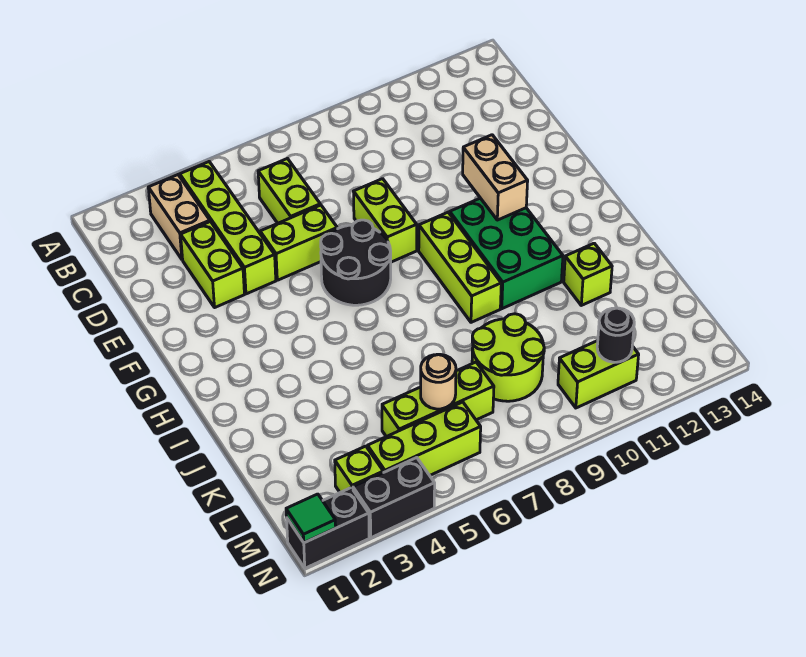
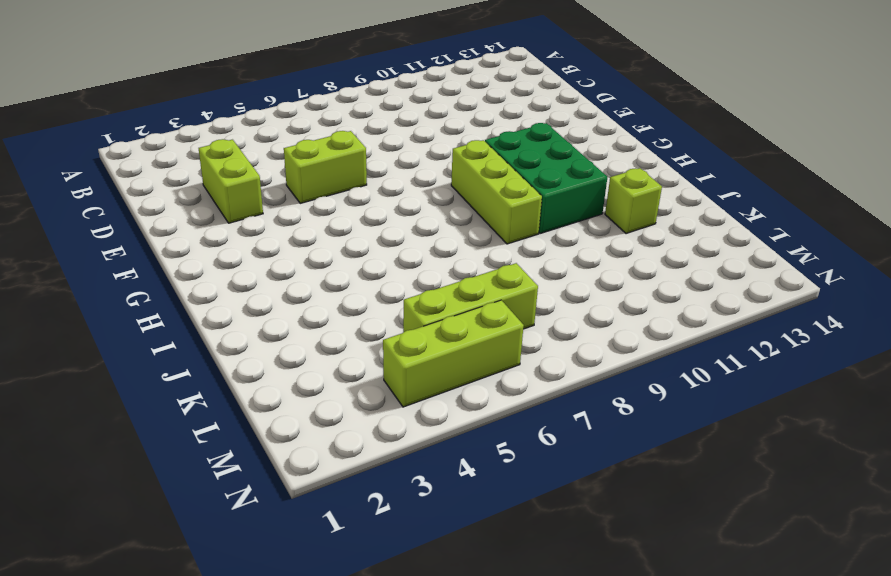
none -> tan brick B3:C3 level 1
none -> lime brick B4:E4 level 1
none -> lime brick C6:D6 level 1

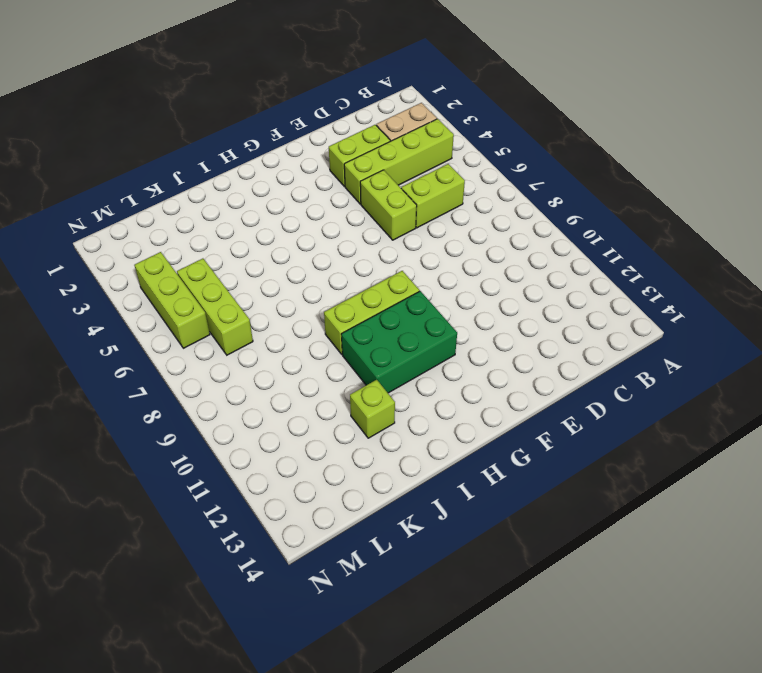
none -> lime brick E8:F8 level 1
none -> black round brick F6:G7 level 1
none -> lime round brick K8:L9 level 1

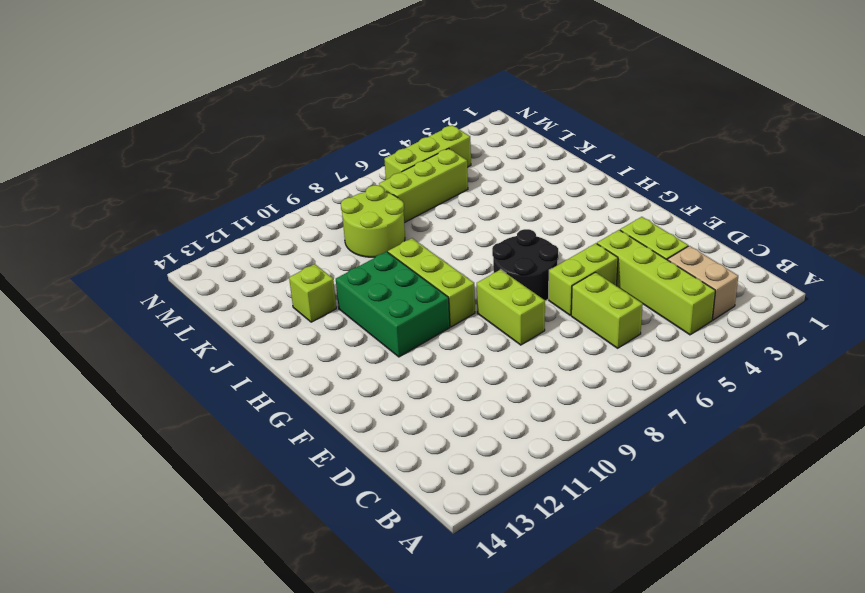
none -> lime brick M3 level 1
none -> lime brick M10:M11 level 1
none -> black brick N1:N2 level 1

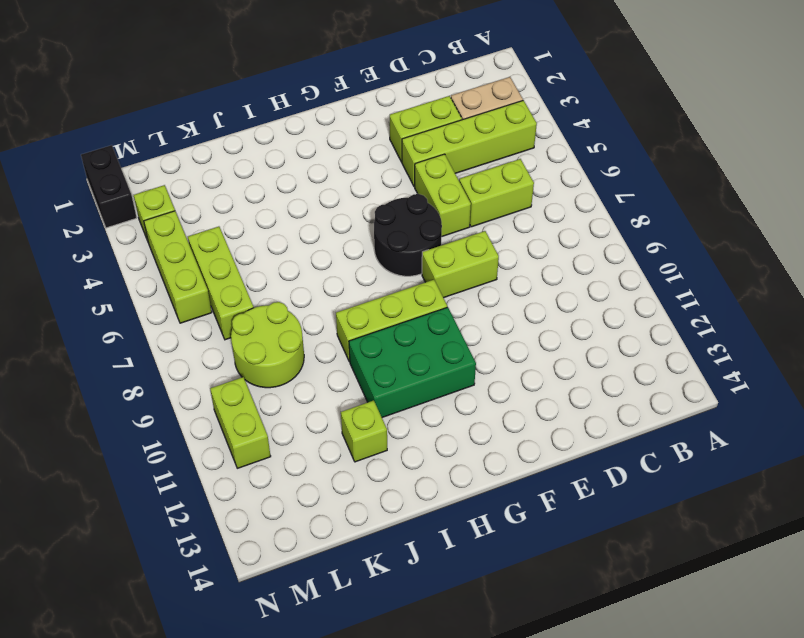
none -> black brick N3:N4 level 1
none -> tan brick F11:G11 level 2
none -> tan round brick L6 level 2

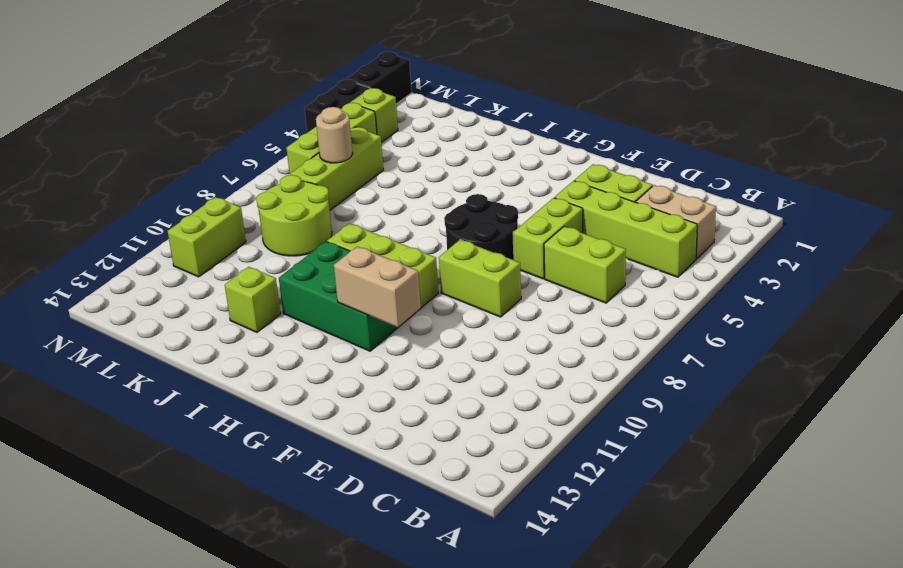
none -> black round brick M11 level 2
none -> green tile N1 level 2

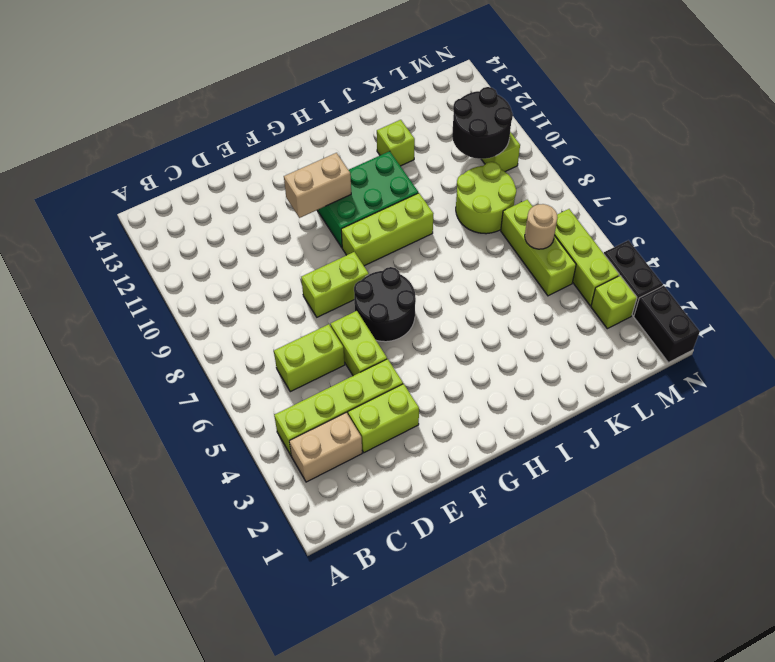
black round brick L10:M11 level 2 -> black round brick M11 level 2
none -> green tile N1 level 2

